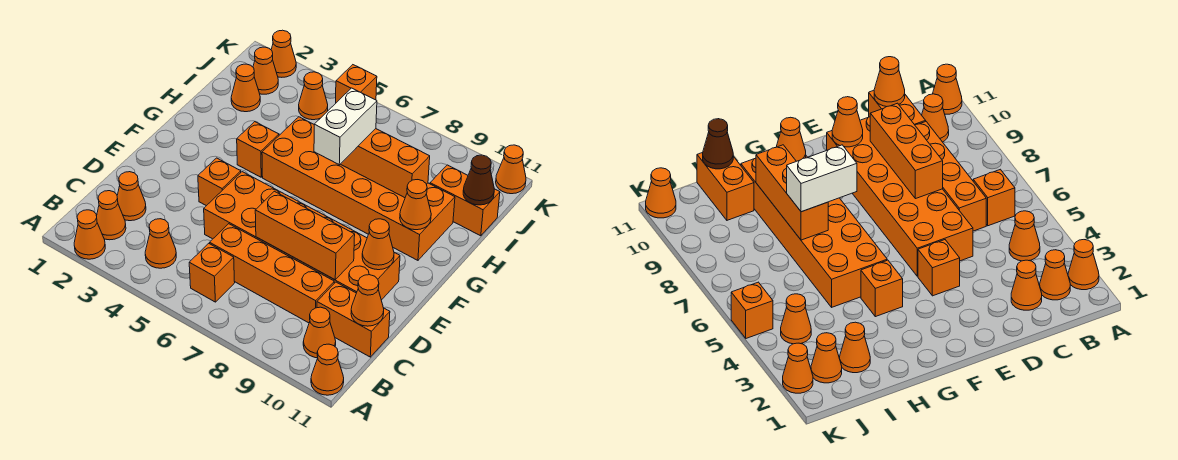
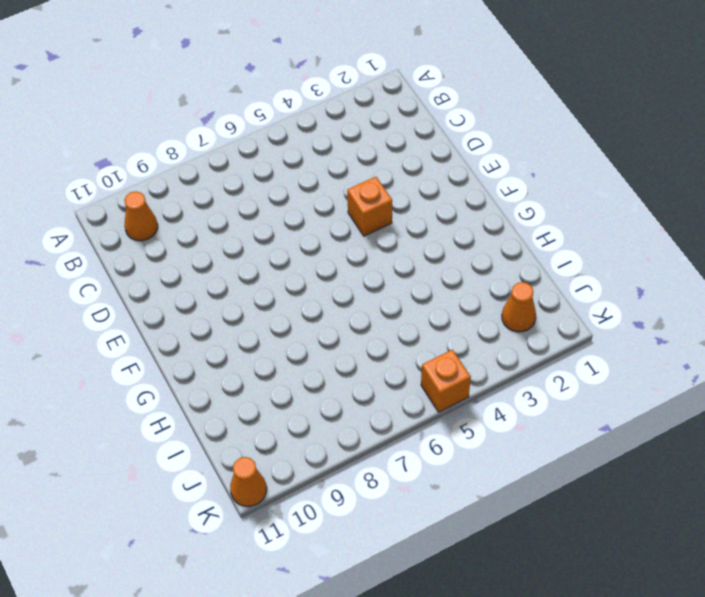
none -> orange cone A2 level 1
none -> orange cone A11 level 1
none -> orange cone B2 level 1

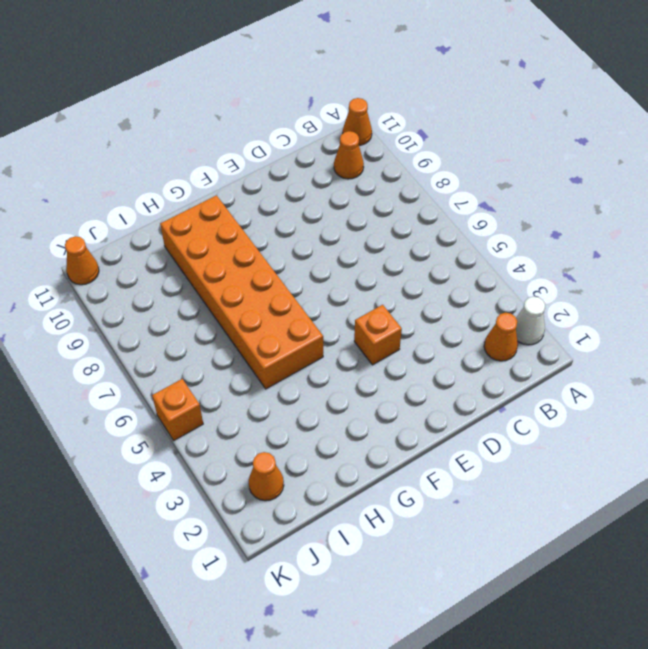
white cone A2 level 1 -> orange cone A2 level 1
none -> orange cone B4 level 1
none -> orange brick B6 level 1
none -> orange cone C2 level 1

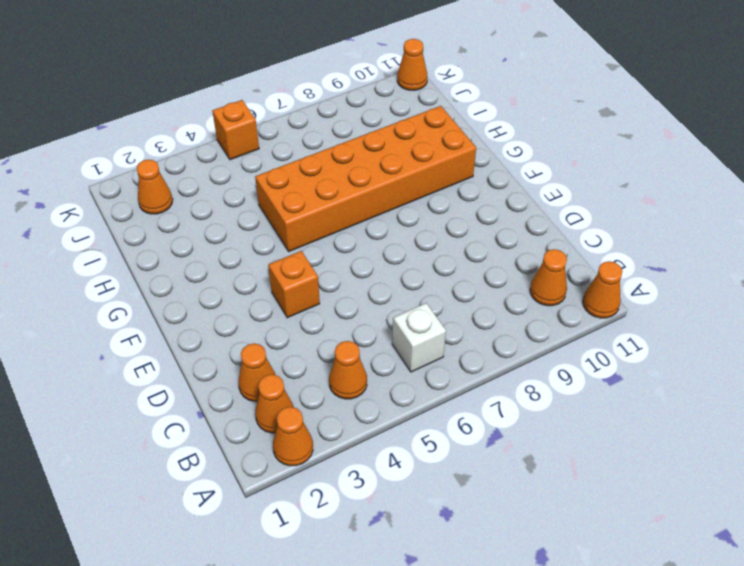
white brick B6 level 1 -> orange brick B6 level 1
none -> orange brick C6:C9 level 1
none -> orange brick C10:C11 level 1
none -> orange brick D5:E10 level 1

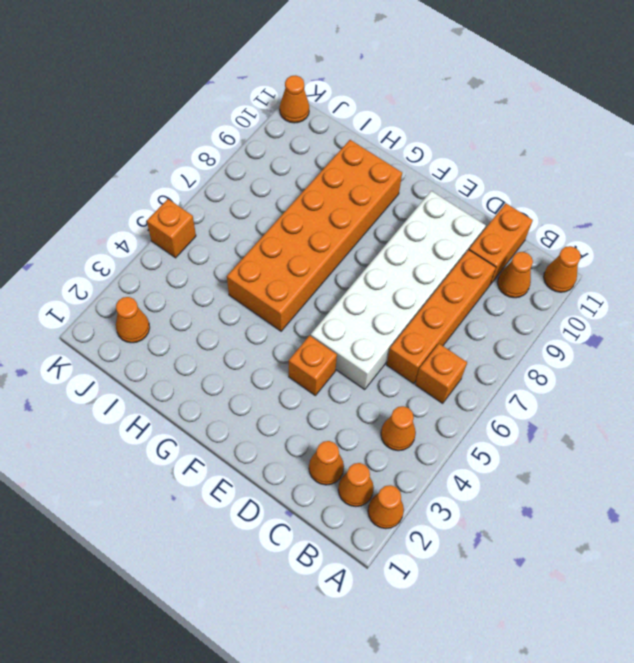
white brick D5:E10 level 1 -> orange brick D5:E10 level 1
none -> orange brick G4 level 1
none -> orange cone I2 level 1
none -> orange brick I10:I11 level 1

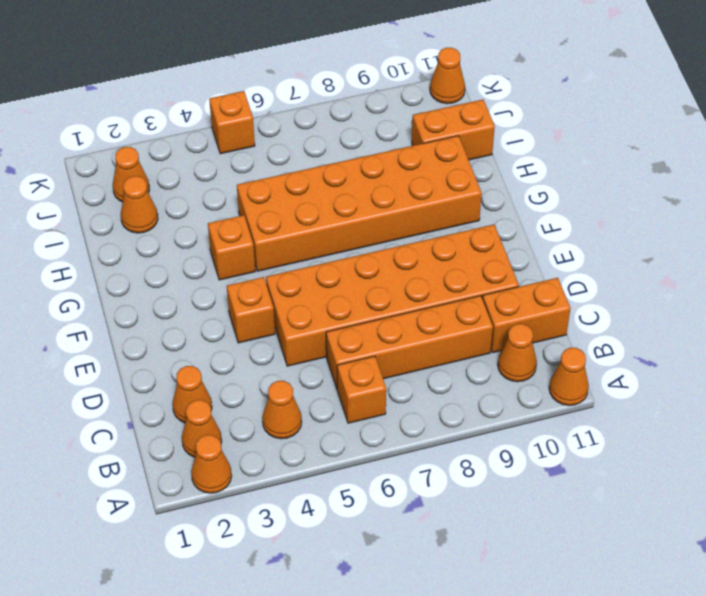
none -> orange cone J4 level 1
none -> orange cone K2 level 1
none -> orange cone C11 level 2

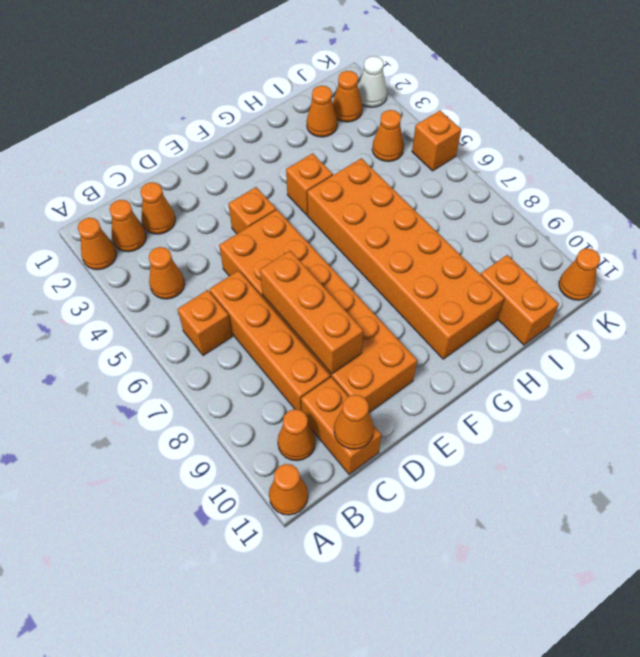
white cone K2 level 1 -> orange cone K2 level 1
none -> orange cone E10 level 2
none -> orange cone G10 level 2
none -> orange brick H7:H9 level 2

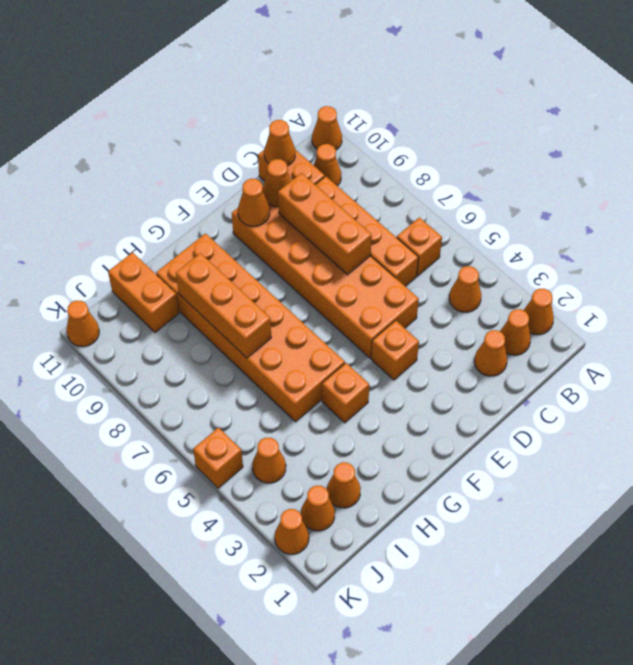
orange cone D10 level 2 -> orange cone G10 level 2
none -> brown cone I11 level 2
none -> white brick G7:H7 level 3

